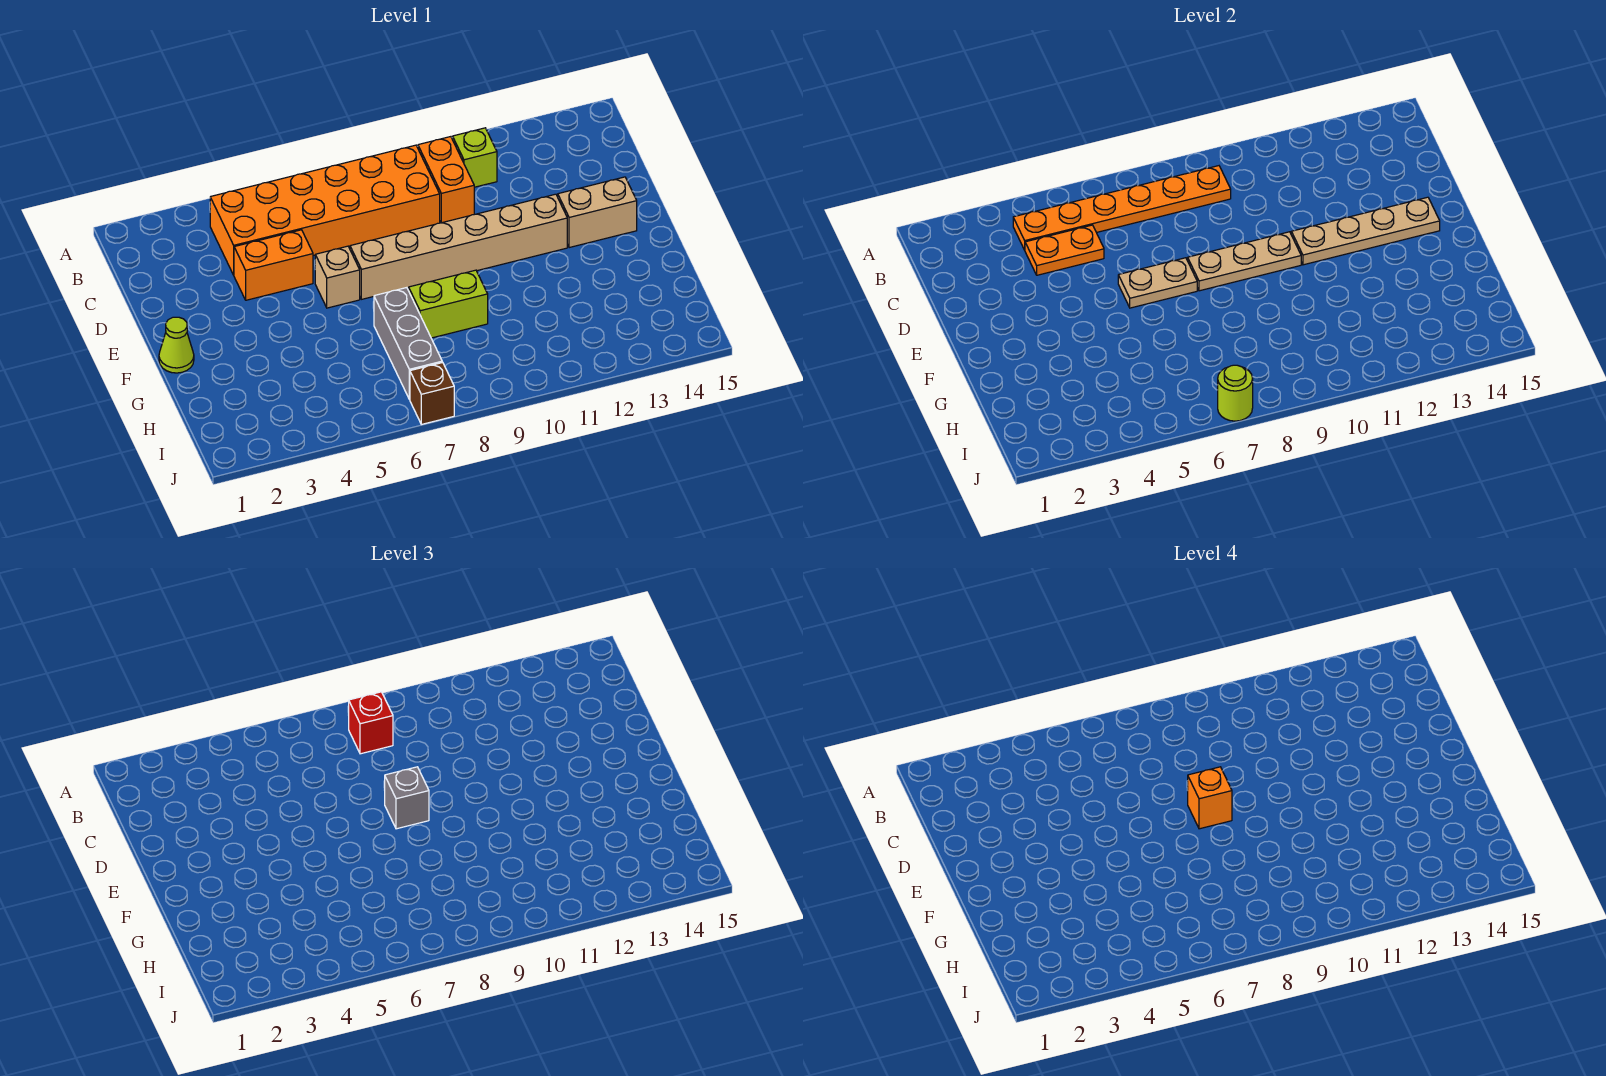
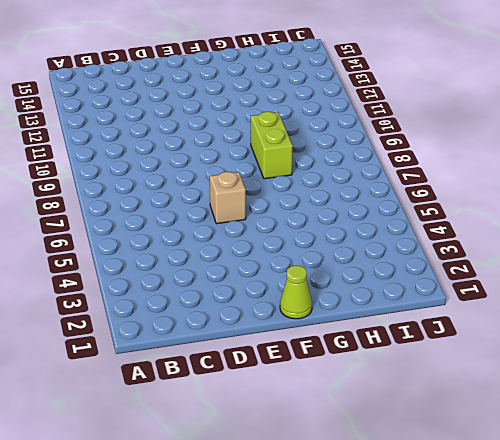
none -> orange brick B4:C9 level 1
none -> orange brick B10:C10 level 1
none -> lime brick B11 level 1

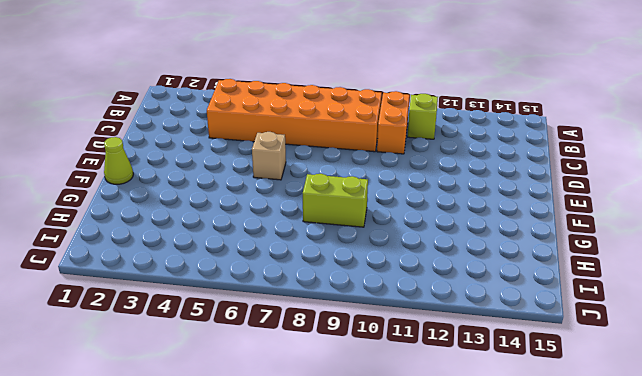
none -> orange brick D4:D5 level 1
none -> tan brick E7:E12 level 1
none -> tan brick E13:E14 level 1

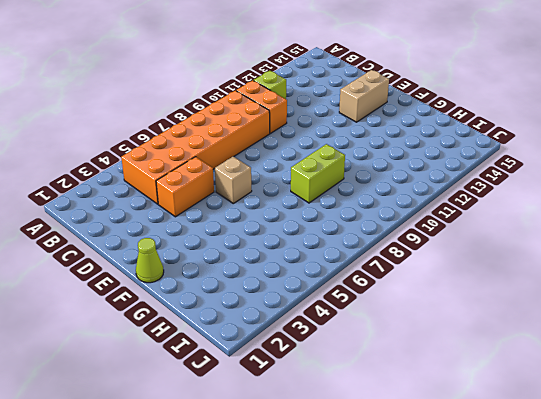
none -> tan brick E7:E12 level 1
none -> grey brick G7:I7 level 1
none -> brown brick J7 level 1

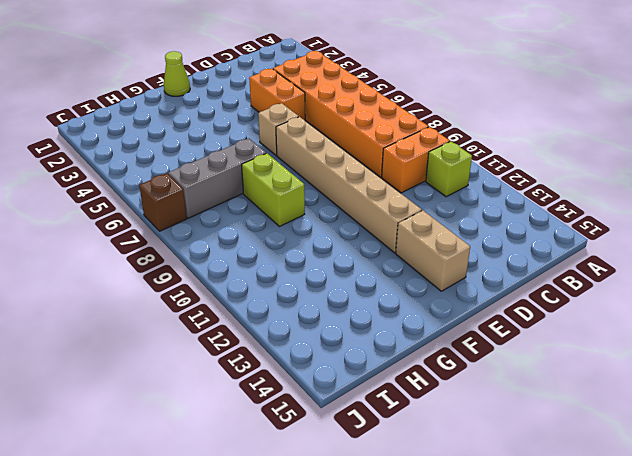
none -> orange plate B4:B9 level 2
none -> orange plate C4:C5 level 2
none -> tan plate E6:E7 level 2

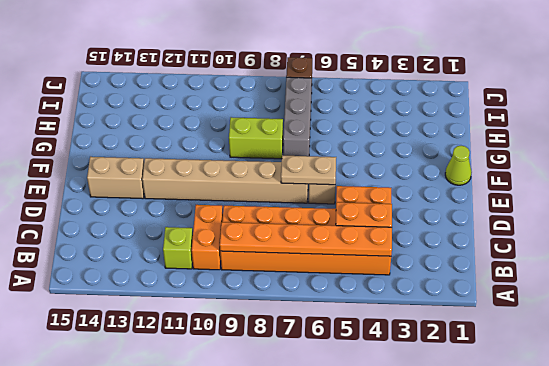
none -> tan plate E8:E10 level 2
none -> tan plate E11:E14 level 2
none -> lime round brick J7 level 2

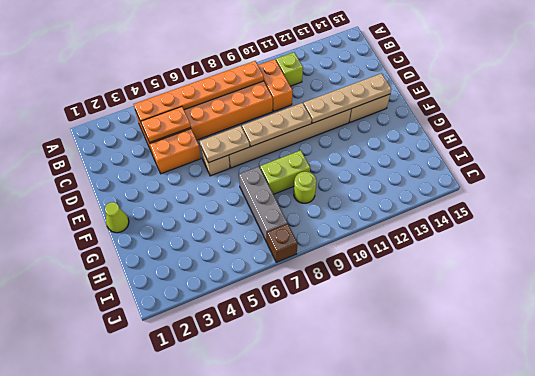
lime round brick H9 level 1 -> lime round brick J7 level 2
none -> red brick B8 level 3
none -> grey brick E8 level 3
none -> orange brick E8 level 4

